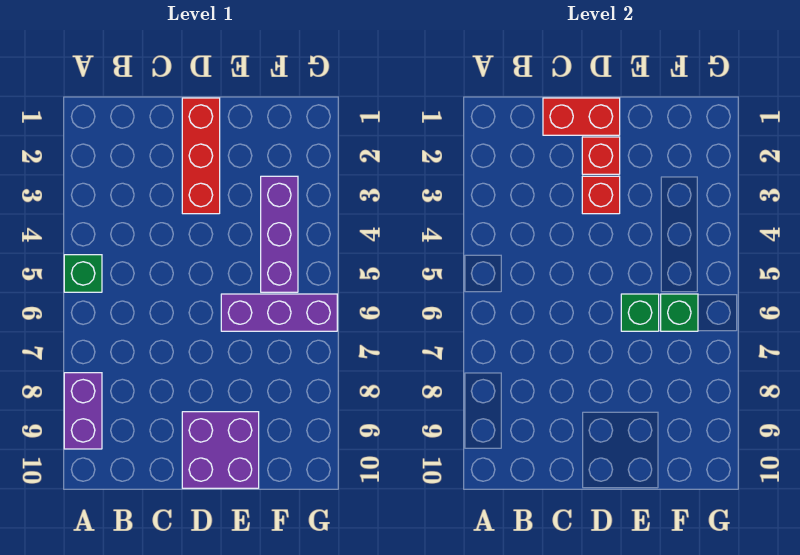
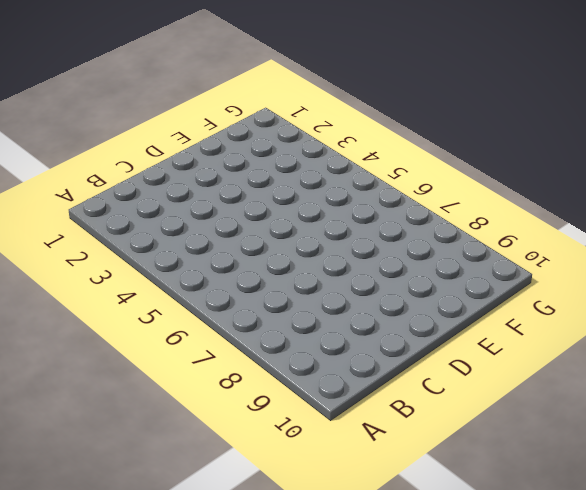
none -> green brick A5 level 1
none -> purple brick A8:A9 level 1

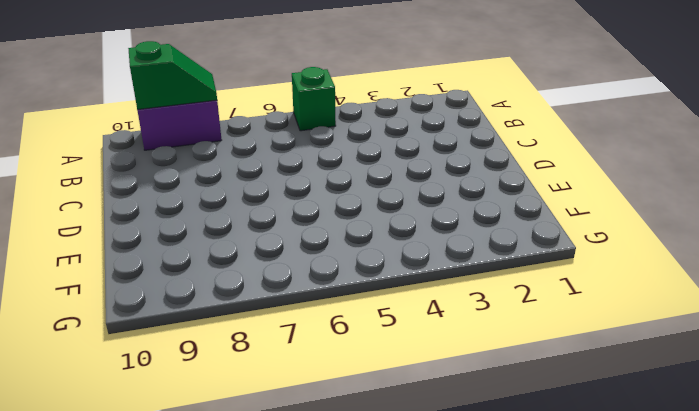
green slope A8:A9 level 2 top 9 -> none
none -> red brick D1:D3 level 1
none -> purple brick D9:E10 level 1

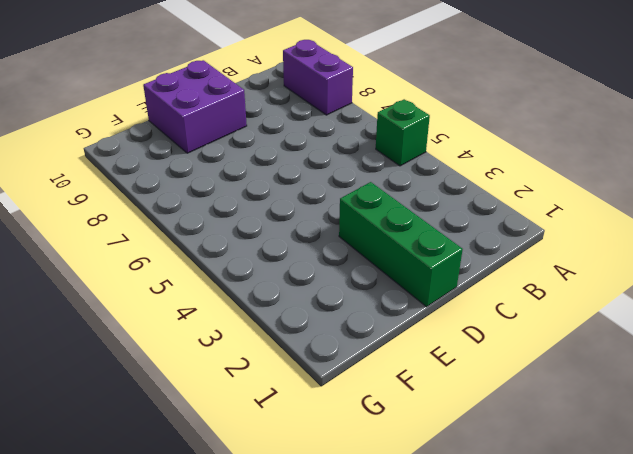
green brick D1:D3 level 1 -> red brick D1:D3 level 1
none -> purple brick E6:G6 level 1
none -> purple brick F3:F5 level 1

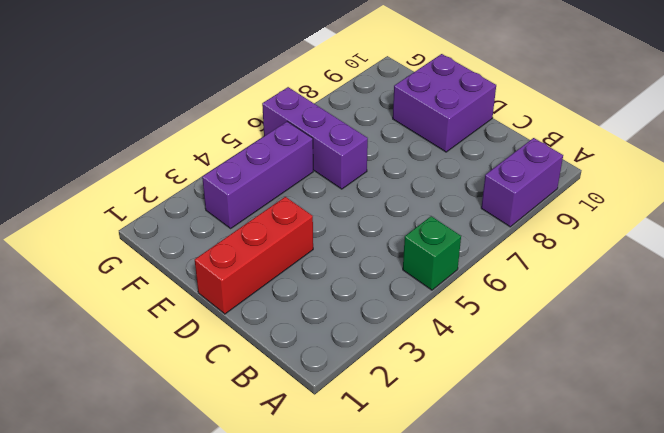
none -> red brick C1:D1 level 2
none -> red brick D2 level 2

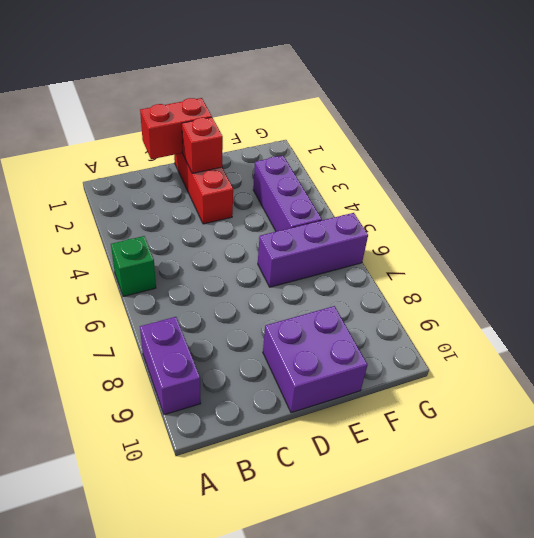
none -> red brick D3 level 2
none -> green brick E6 level 2

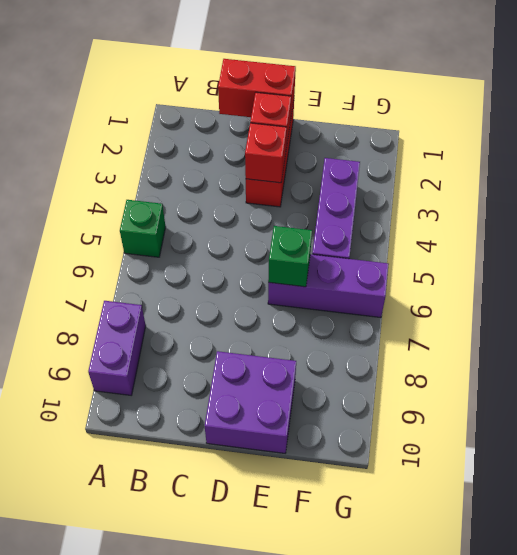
none -> green brick F6 level 2

